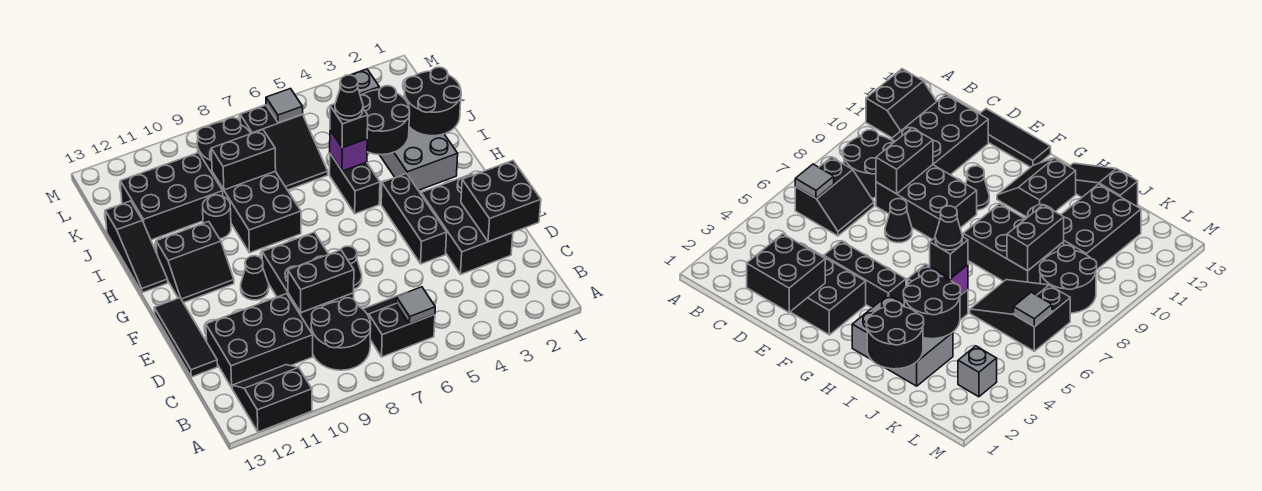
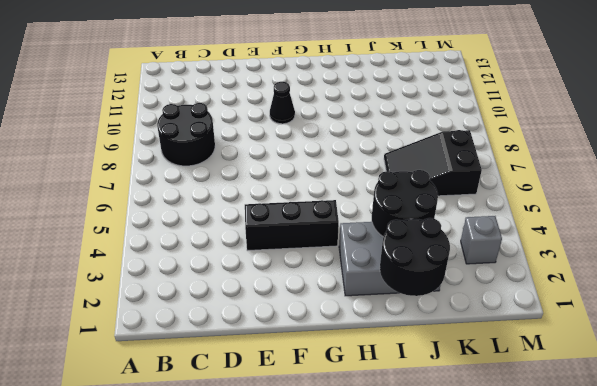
none -> black slope A11:B12 level 1 top A
none -> black slope B6:C7 level 1 top B
none -> black brick C10:D12 level 1
none -> black brick D2:F3 level 1

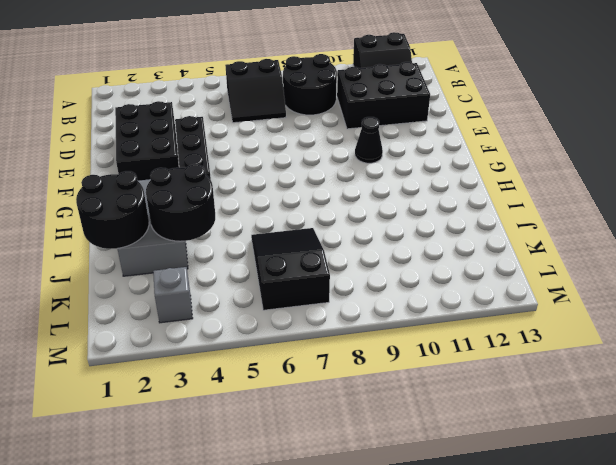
none -> black brick D8:F9 level 1
none -> black tile D13:F13 level 1
none -> black cone E7 level 1
none -> black slope G11:H12 level 1 top H

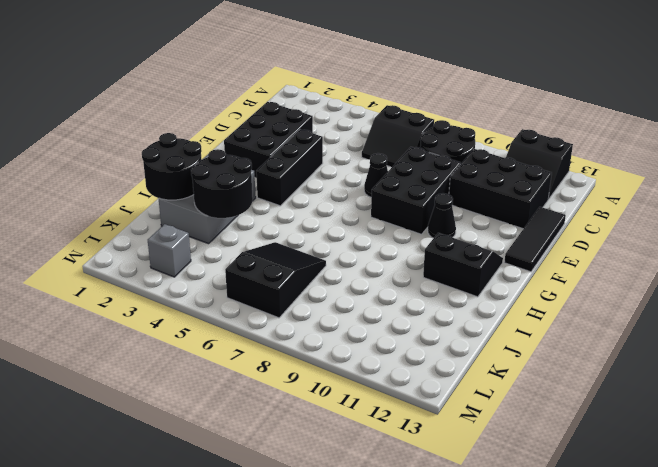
none -> black brick H5:I5 level 1
none -> black brick H8:J9 level 1
none -> black slope H13:J13 level 1 top J
none -> black round brick I10 level 1

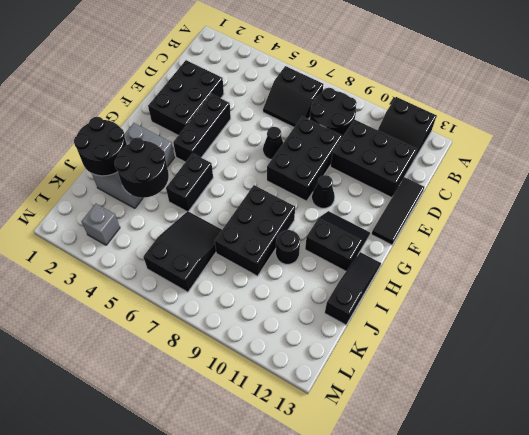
none -> black brick J10:K12 level 1
none -> black round brick K8:L9 level 1
none -> grey tile B6 level 2
none -> black brick D1:E2 level 2

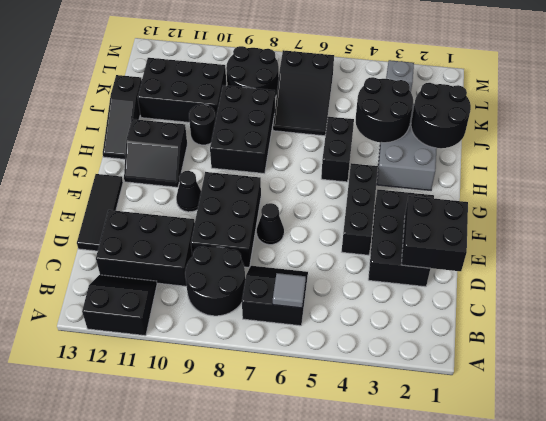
none -> black brick D8:D9 level 2
none -> purple brick I5 level 2
none -> black brick J8:J9 level 2
none -> grey tile L6 level 2

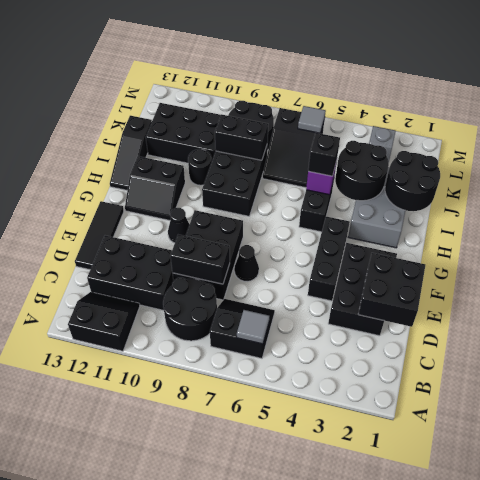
none -> black cone I5 level 4

